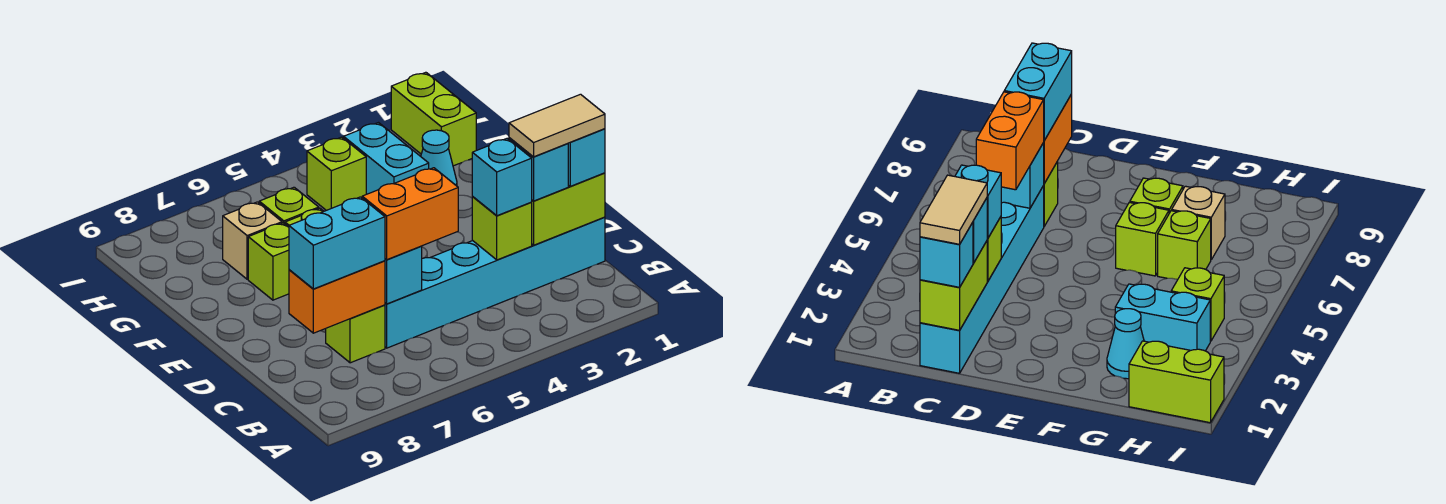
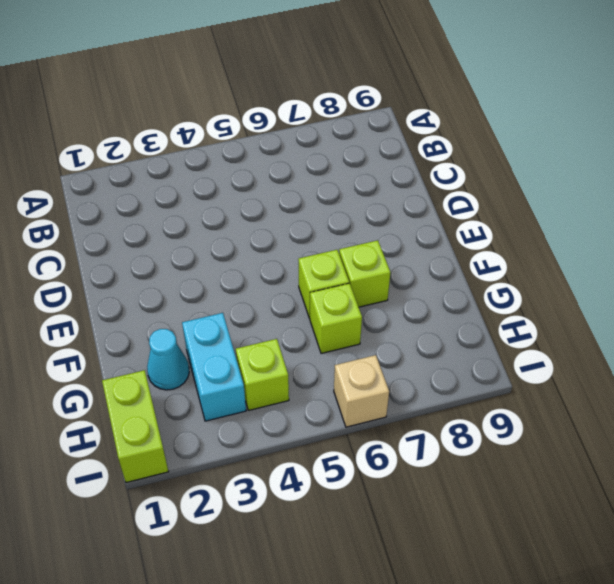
tan brick I6 level 1 -> tan brick G7 level 1
none -> cyan brick C1:C6 level 1
none -> lime brick C7 level 1
none -> lime brick C1:C2 level 2

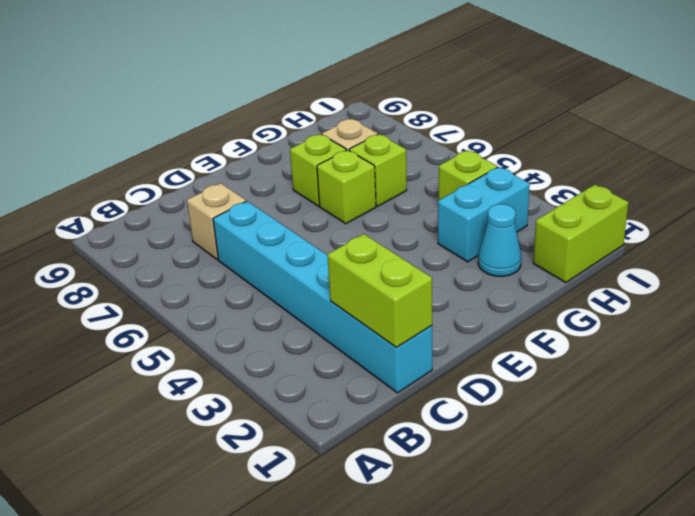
tan brick C7 level 1 -> lime brick C7 level 1
none -> lime brick C3 level 2
none -> cyan brick C6 level 2
none -> orange brick C7:C8 level 2

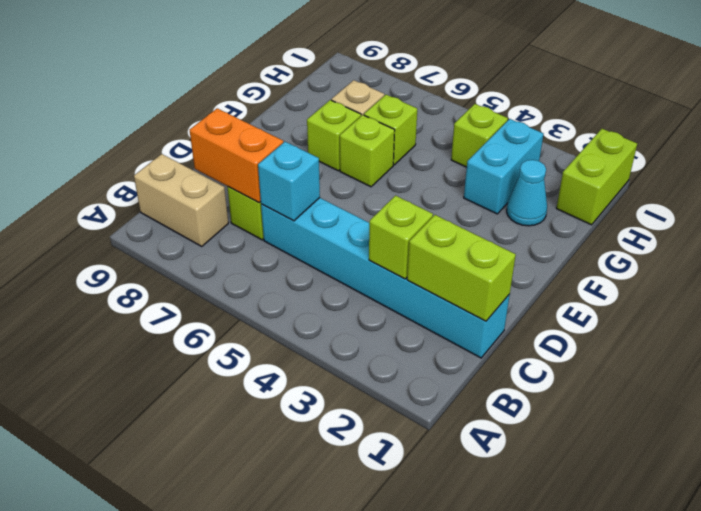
tan brick B8:B9 level 1 -> none
none -> cyan brick C1 level 3
none -> cyan brick C2 level 3
none -> cyan brick C3 level 3

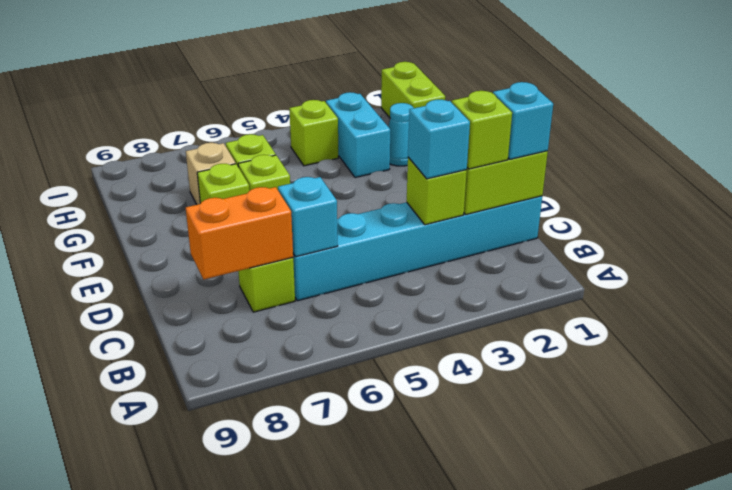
lime brick C2 level 3 -> cyan brick C2 level 3
none -> orange brick C5:C6 level 3
none -> cyan brick C7:C8 level 3
none -> tan tile C1:C2 level 4

